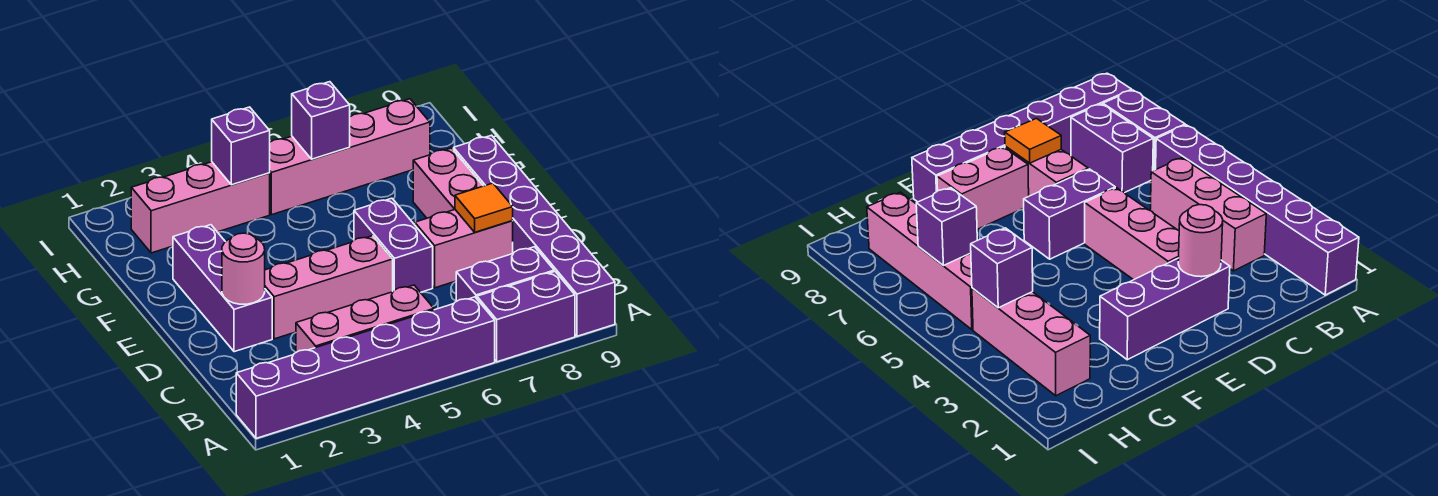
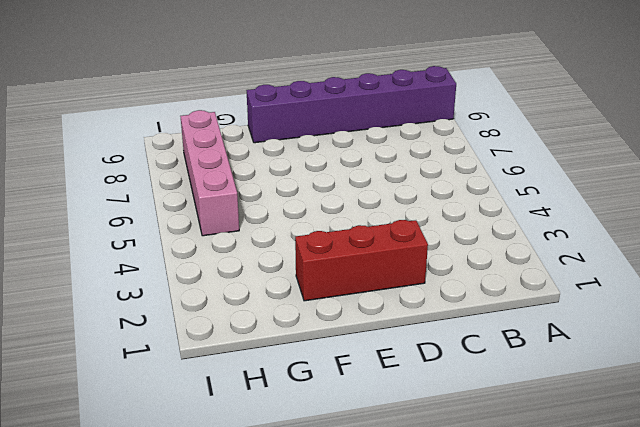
red brick D2:F2 level 1 -> purple brick D2:F2 level 1
none -> purple brick A1:A6 level 1
none -> purple brick A7:A8 level 1
none -> pink brick B3:B5 level 1

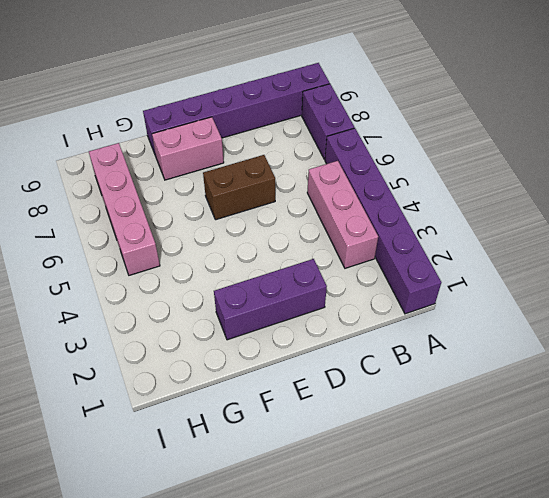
brown brick D6:E6 level 1 -> purple brick D6:E6 level 1
none -> purple brick B7:B8 level 1
none -> pink brick D3:D5 level 1
none -> pink brick D7:D8 level 1

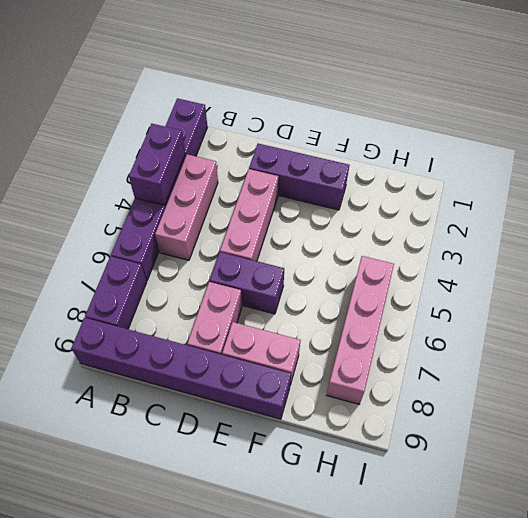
purple brick A3:A4 level 2 -> purple brick B7:B8 level 1
none -> pink brick H2:H4 level 1
none -> pink round brick D2 level 2
none -> orange tile D8 level 2

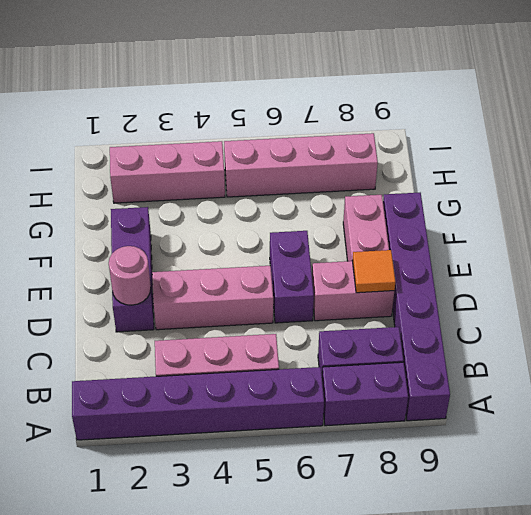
none -> purple brick H4 level 2
none -> purple brick H6 level 2

